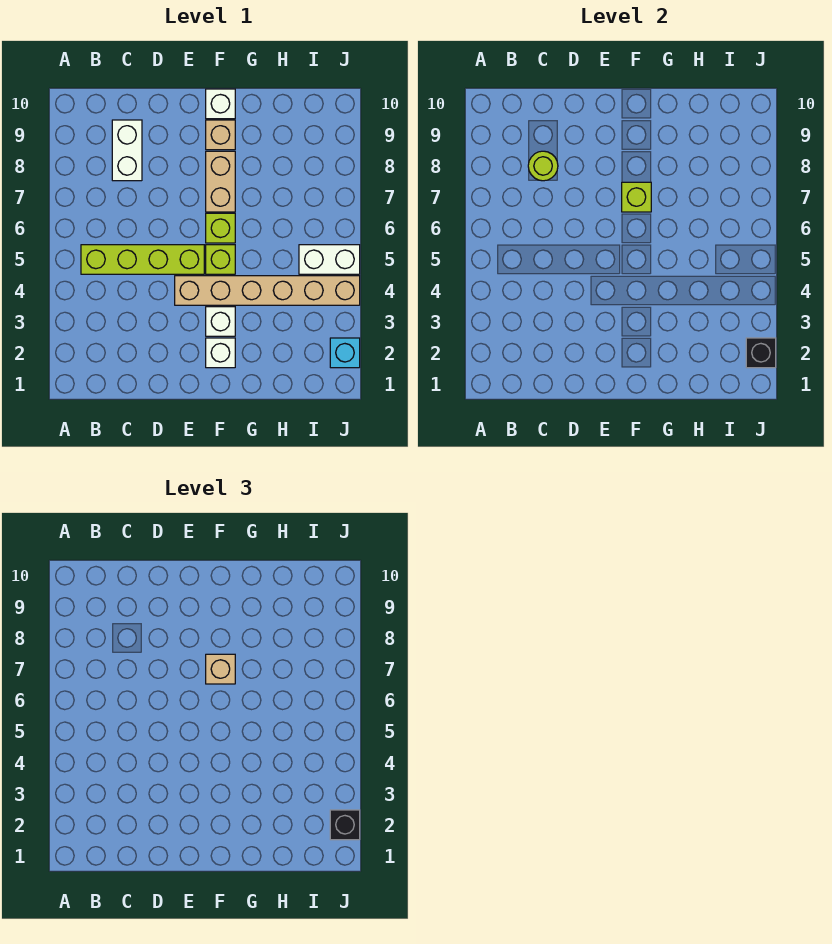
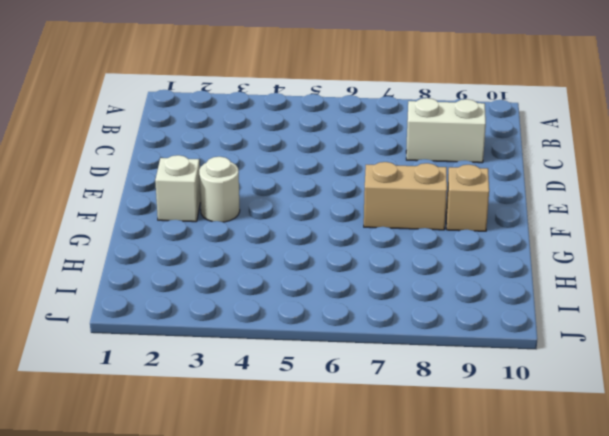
white round brick F3 level 1 -> white brick F3 level 1
none -> lime brick B5:E5 level 1
none -> tan brick E4:J4 level 1
none -> lime brick F5 level 1

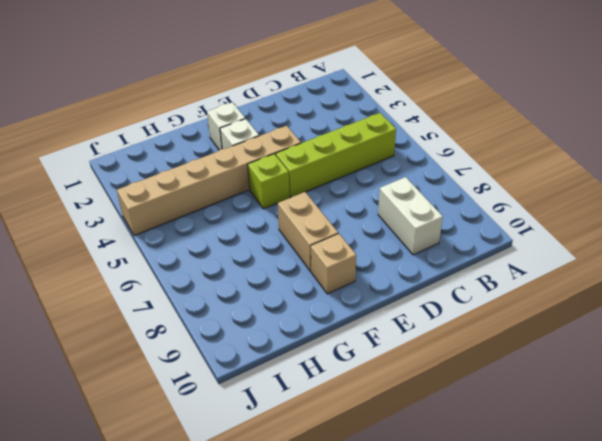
none -> lime brick F6 level 1
none -> white brick F10 level 1
none -> white brick I5:J5 level 1

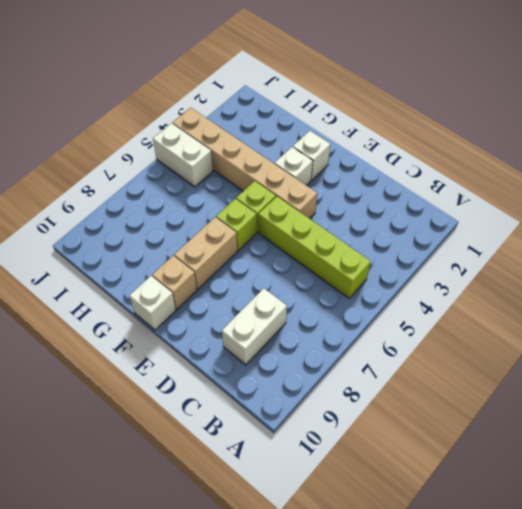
none -> cyan brick J2 level 1
none -> lime round brick C8 level 2
none -> lime brick F7 level 2

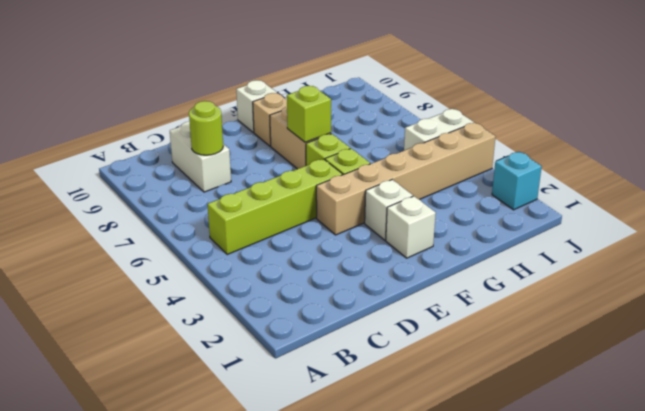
none -> black brick J2 level 2
none -> tan brick F7 level 3
none -> black brick J2 level 3

